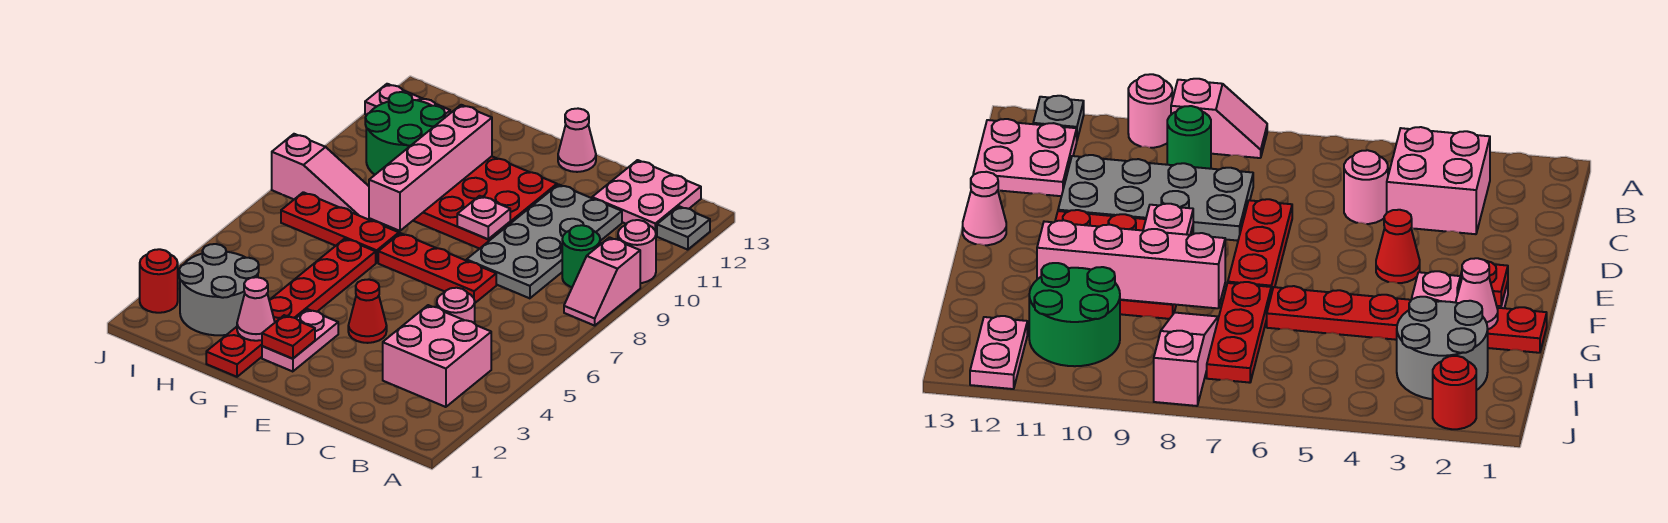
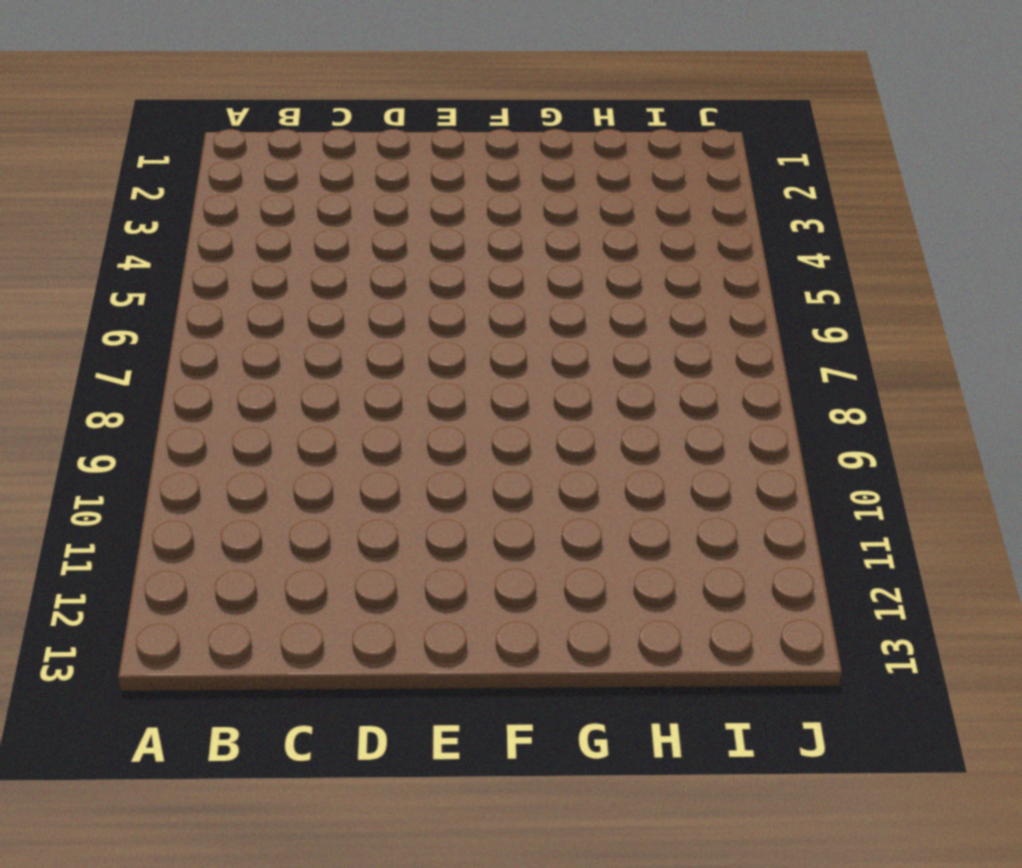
none -> pink slope A8:A9 level 1 top 9
none -> pink round brick A10 level 1
none -> grey plate A12 level 1

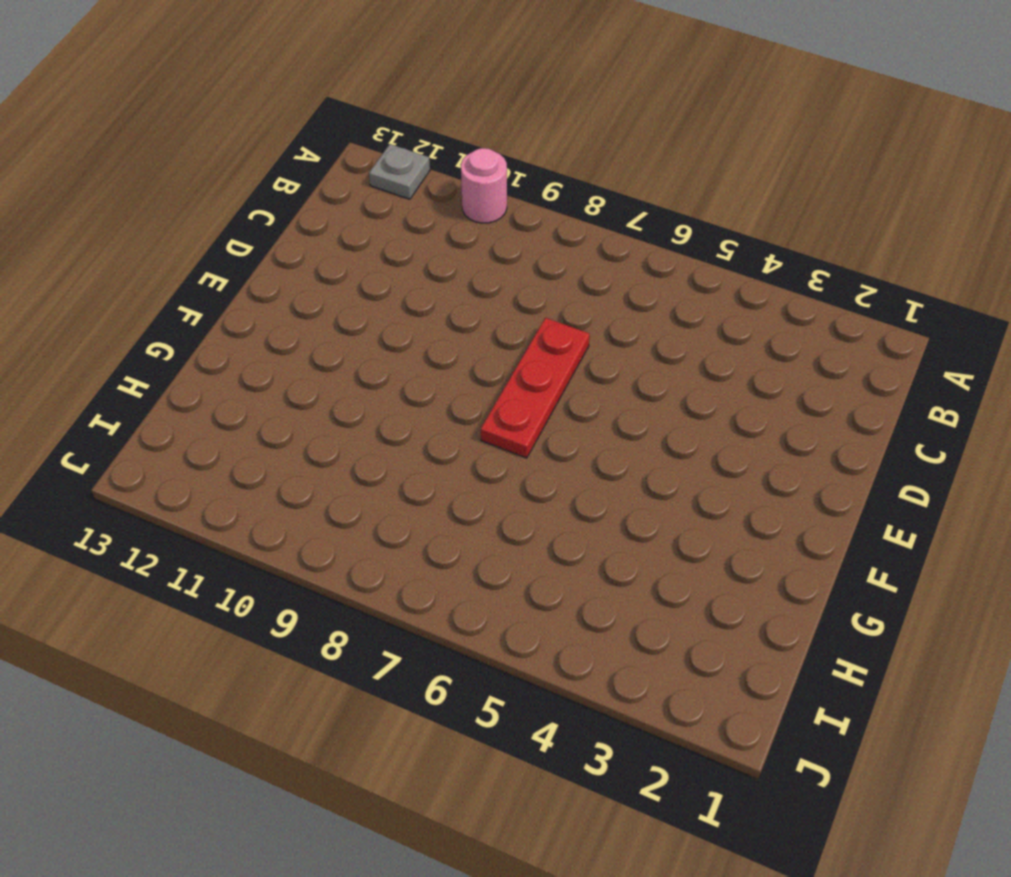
none -> pink slope A8:A9 level 1 top 9
none -> pink brick B3:C4 level 1
none -> green round brick B9 level 1

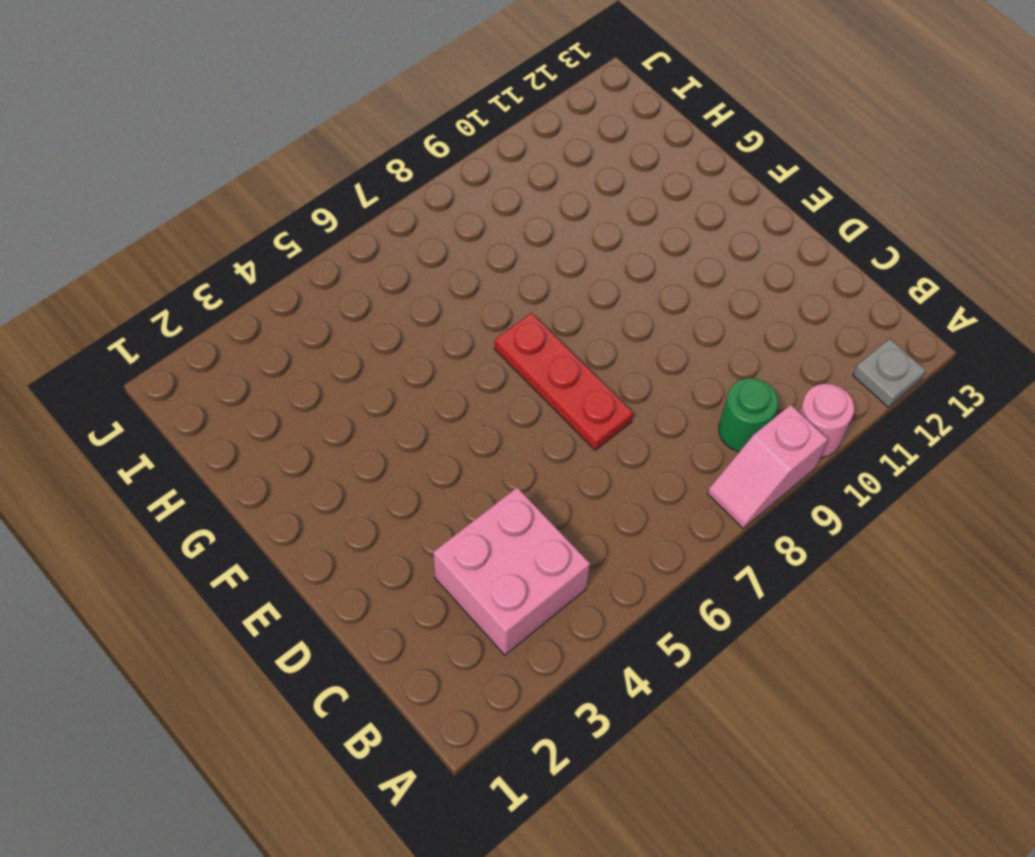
none -> pink plate B12:C13 level 1
none -> pink round brick C5 level 1
none -> grey plate C8:D11 level 1

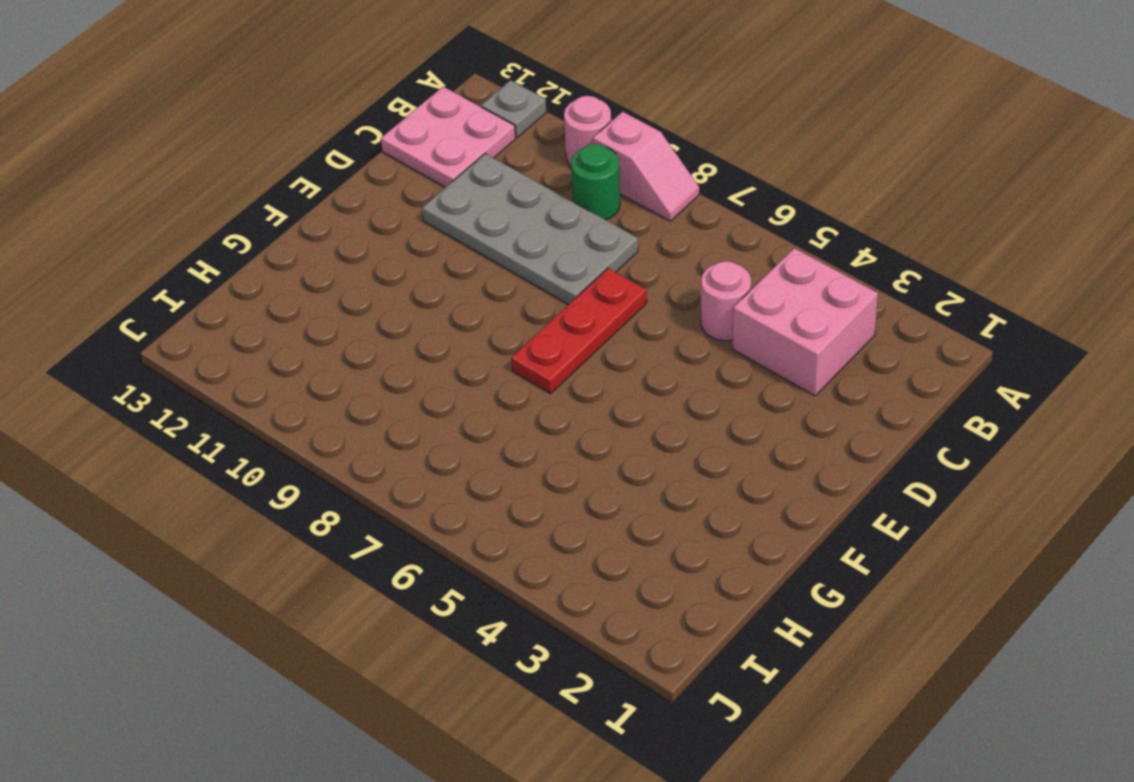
none -> red cone E4 level 1
none -> red plate E9:G11 level 1
none -> pink cone E13 level 1

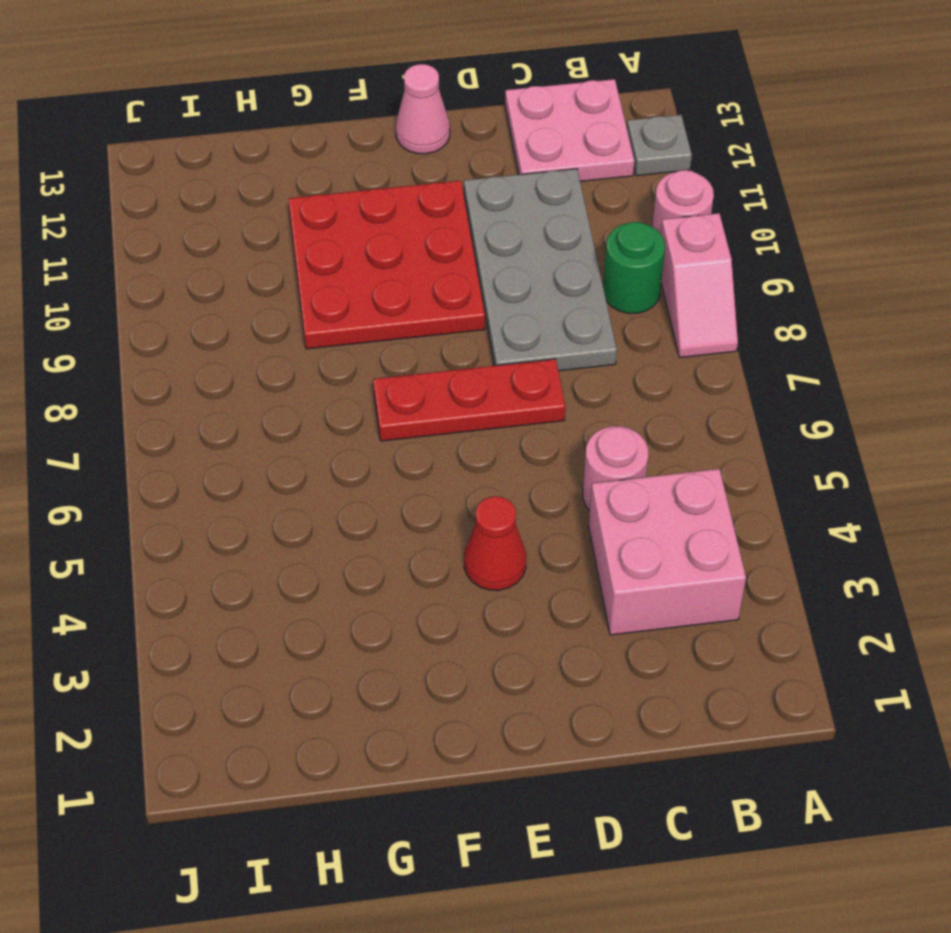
none -> pink plate F2:F3 level 1
none -> red plate G1:G6 level 1
none -> red plate G7:I7 level 1

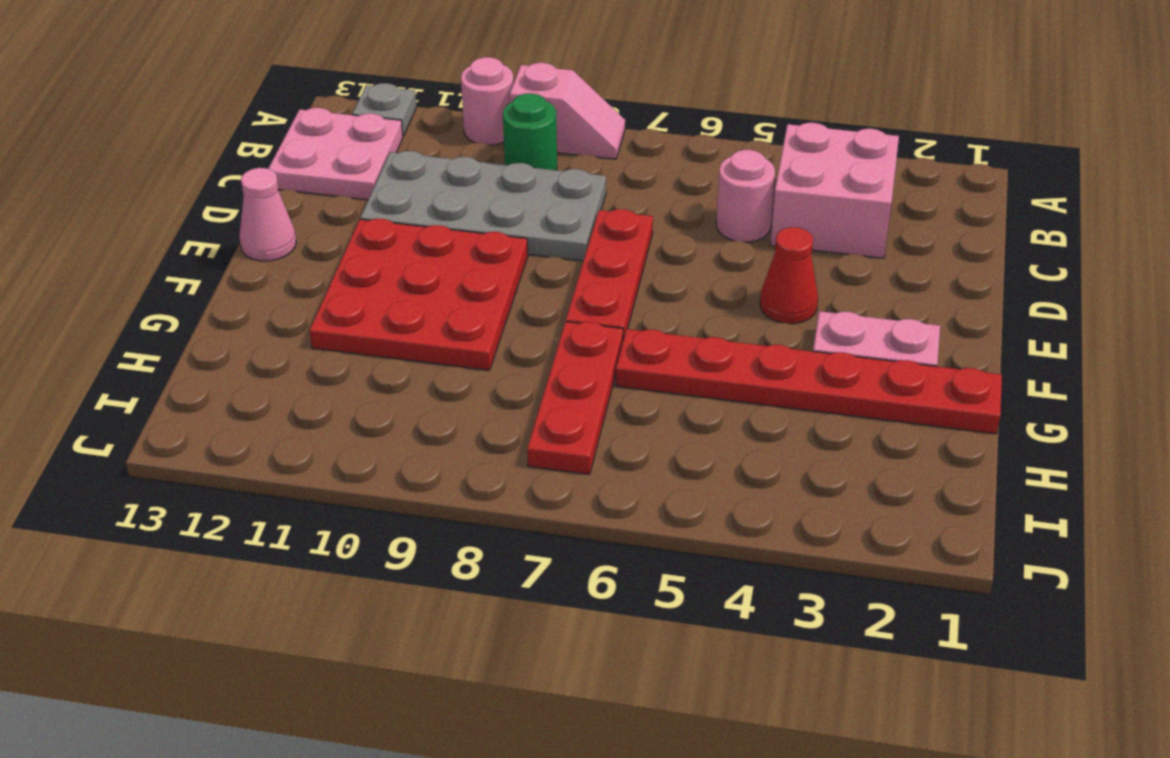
none -> grey round brick H2:I3 level 1
none -> pink slope H8:J8 level 1 top J
none -> green round brick H10:I11 level 1

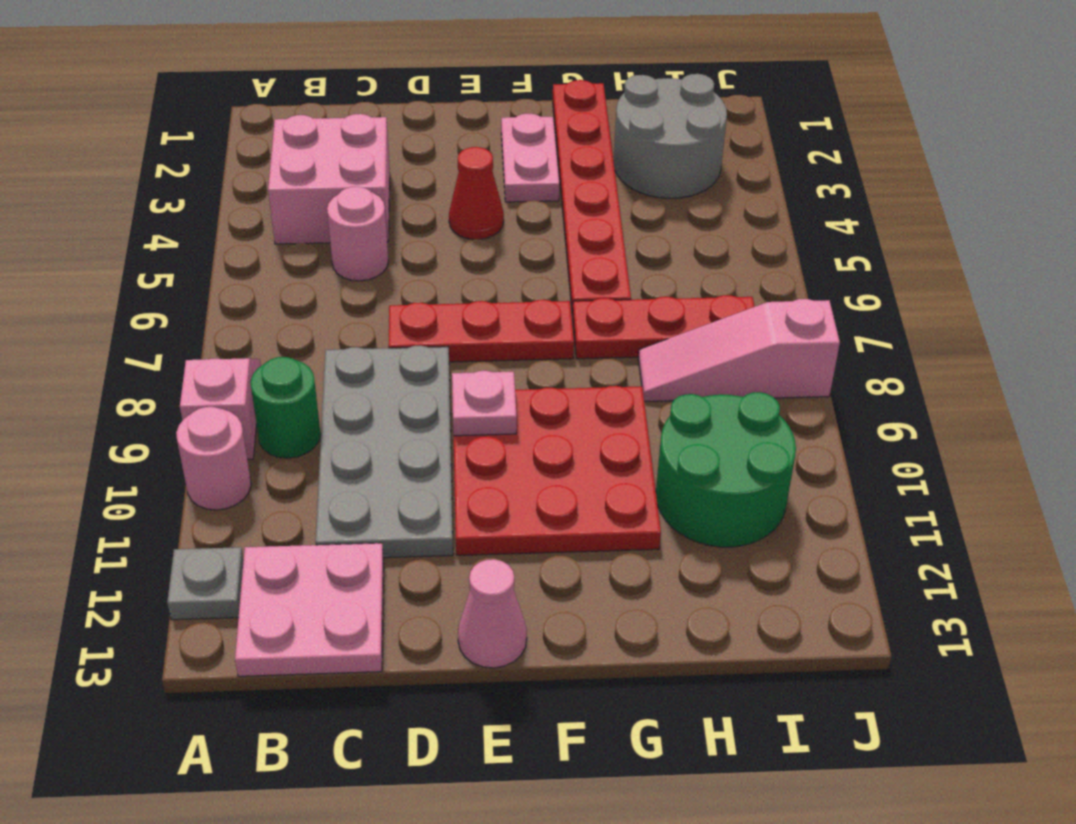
none -> pink plate I12:J12 level 1
none -> red round brick J2 level 1
none -> red plate F2 level 2

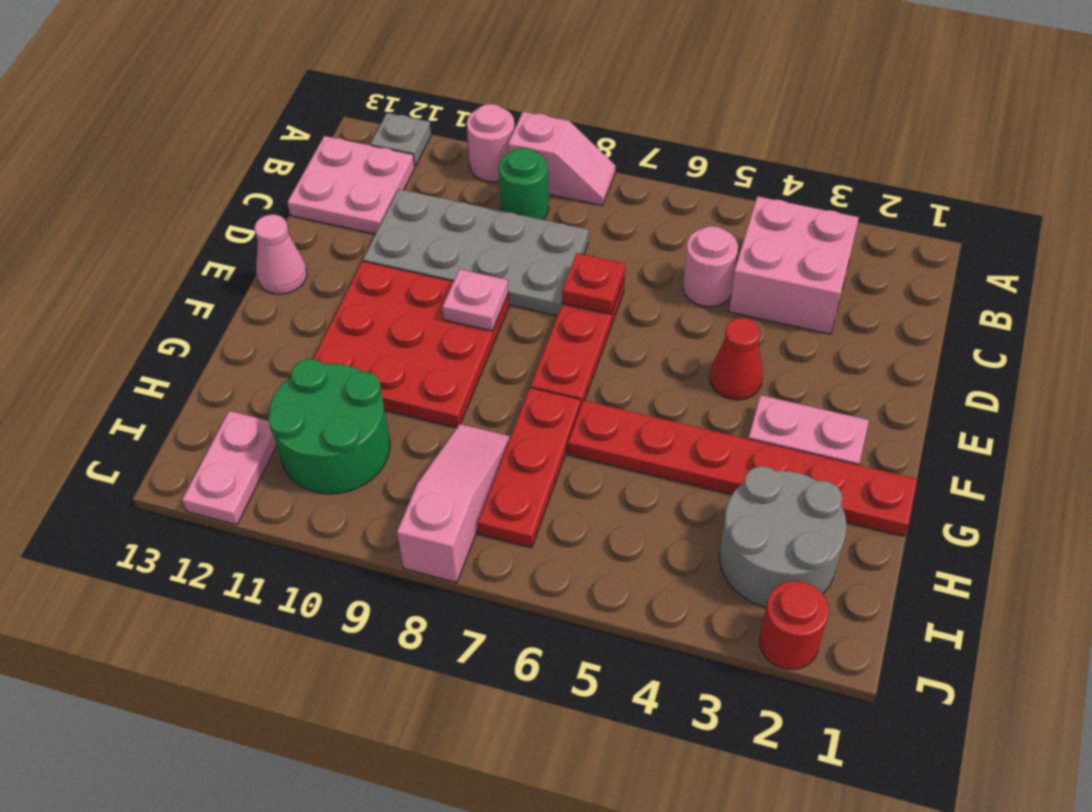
red plate D7 level 2 -> red plate F2 level 2
none -> pink cone G2 level 2
none -> pink brick G8:G11 level 2

